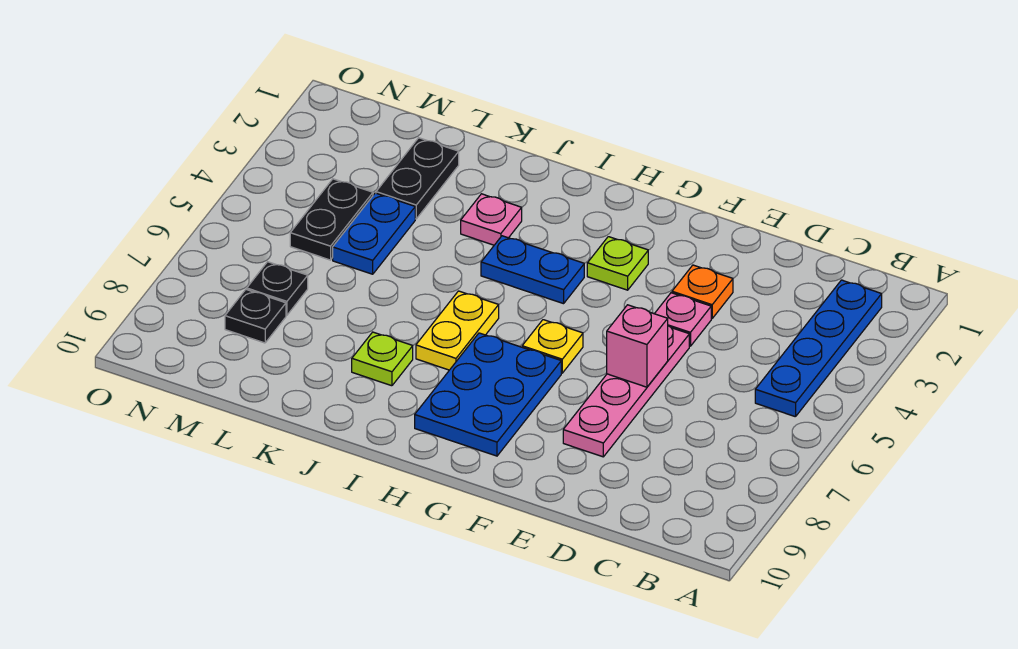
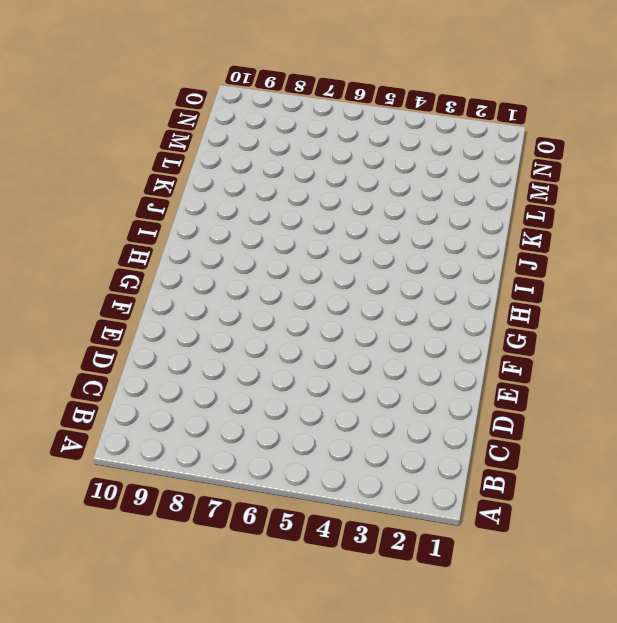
none -> blue plate B2:B5 level 1
none -> orange plate E3 level 1
none -> pink plate E4 level 1

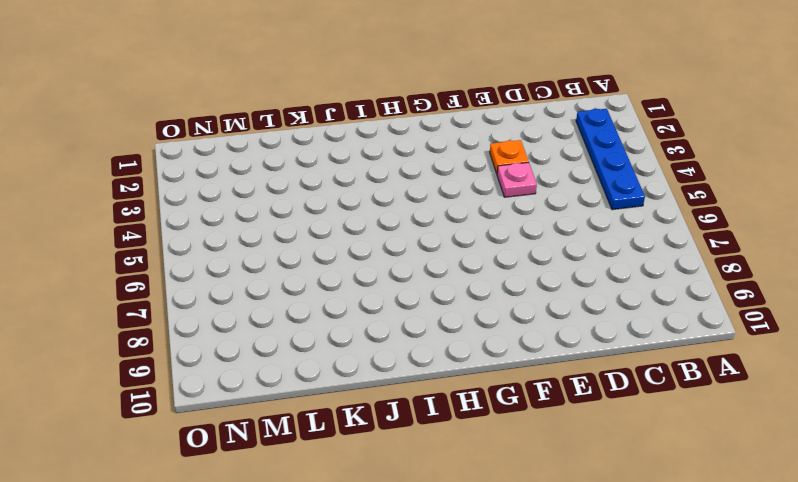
none -> pink plate E5:E8 level 1
none -> lime plate G3 level 1
none -> yellow plate G6 level 1

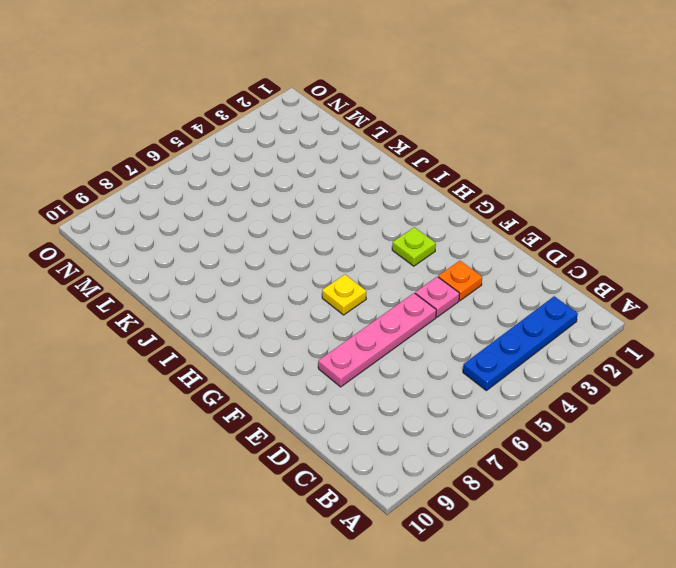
none -> blue plate G7:H9 level 1
none -> blue plate H4:I4 level 1
none -> yellow plate I6:I7 level 1

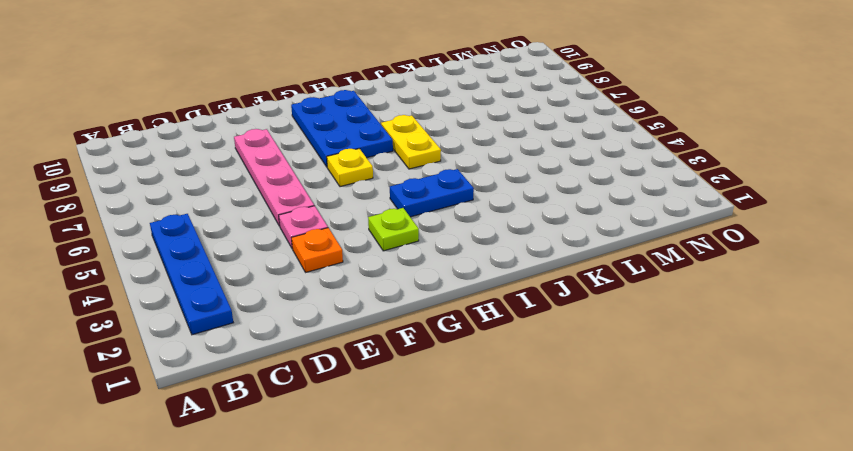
none -> pink plate J3 level 1
none -> lime plate J8 level 1
none -> black plate L2:L3 level 1

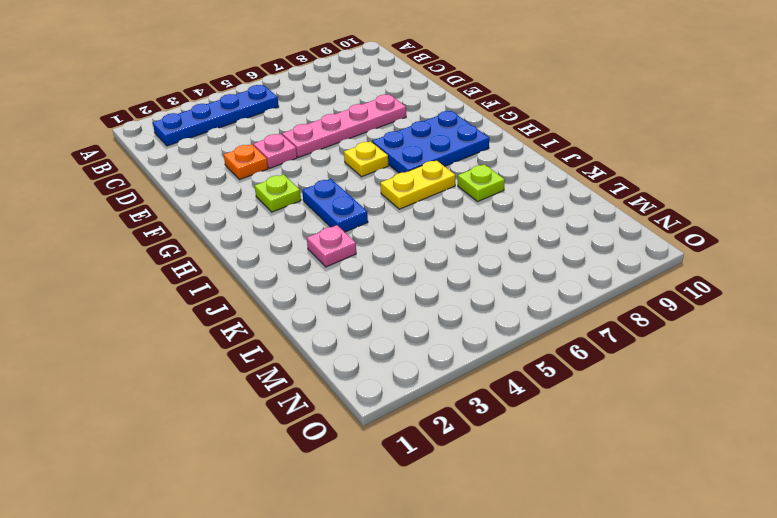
none -> black plate L2:L3 level 1
none -> blue plate L4:L5 level 1
none -> black plate M4:M5 level 1

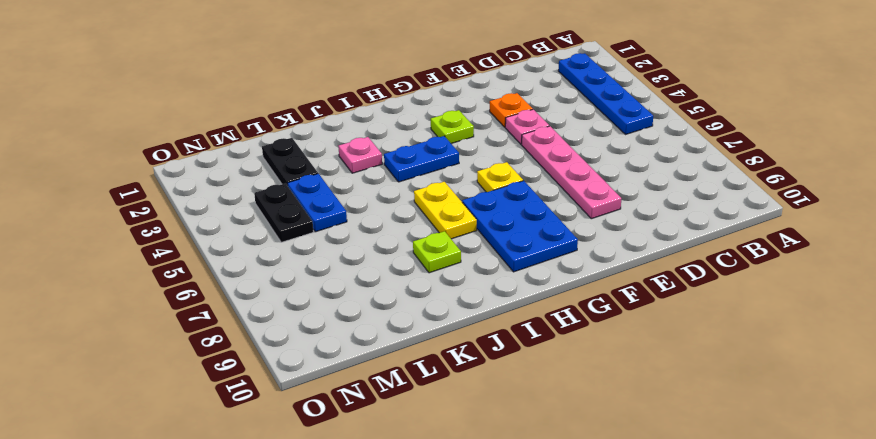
none -> black plate M7 level 1
none -> black plate M8 level 1
none -> pink brick E6 level 2

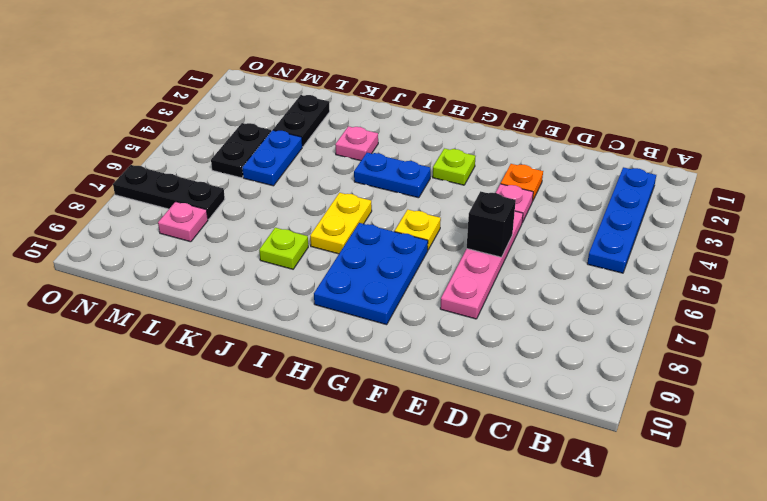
black brick E6 level 2 -> pink brick E6 level 2
black plate M7:O7 level 1 -> black plate M7 level 1
pink plate M8 level 1 -> black plate M8 level 1

